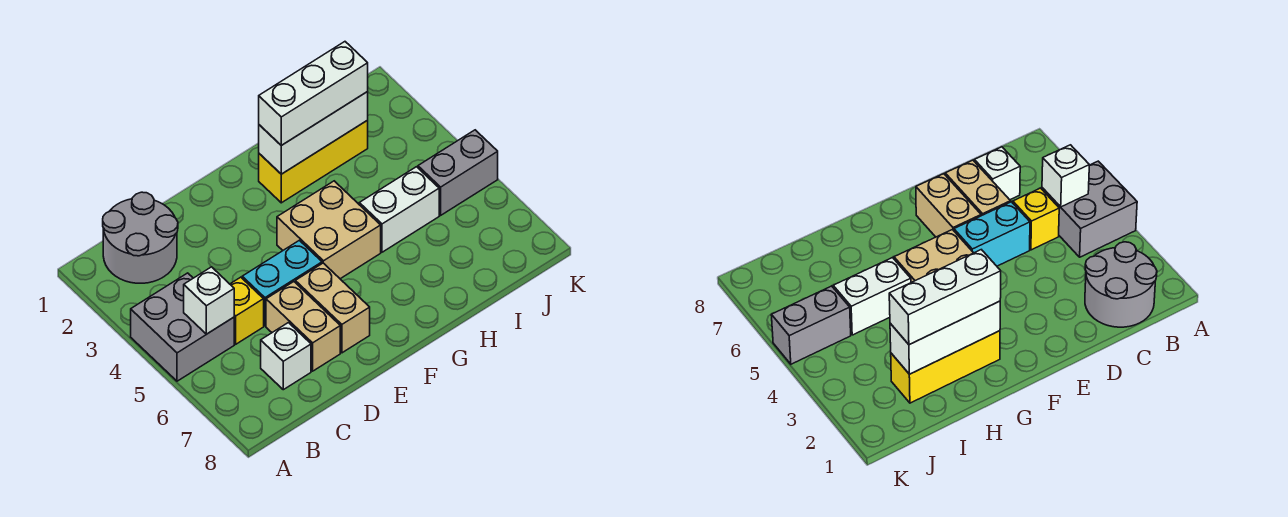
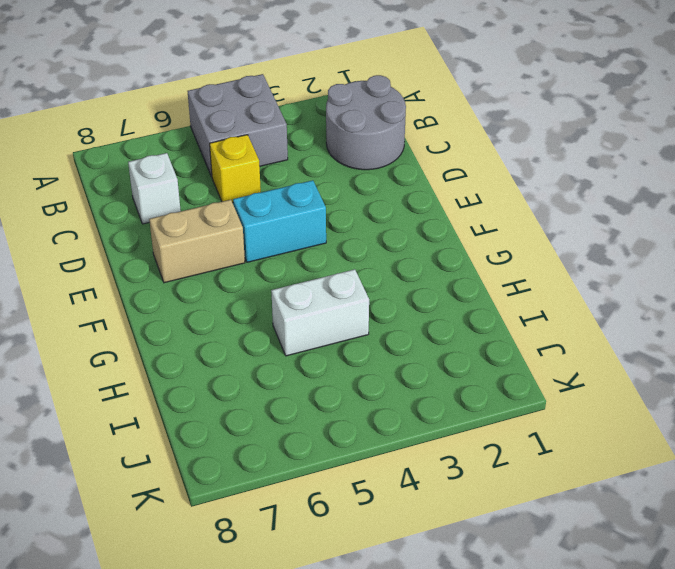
cyan brick E4:E5 level 1 -> cyan brick D5:E5 level 1
white brick H4:H5 level 1 -> white brick H5:I5 level 1
none -> tan brick D6:D7 level 1
none -> tan brick F4:G5 level 1
none -> yellow brick G2:I2 level 1

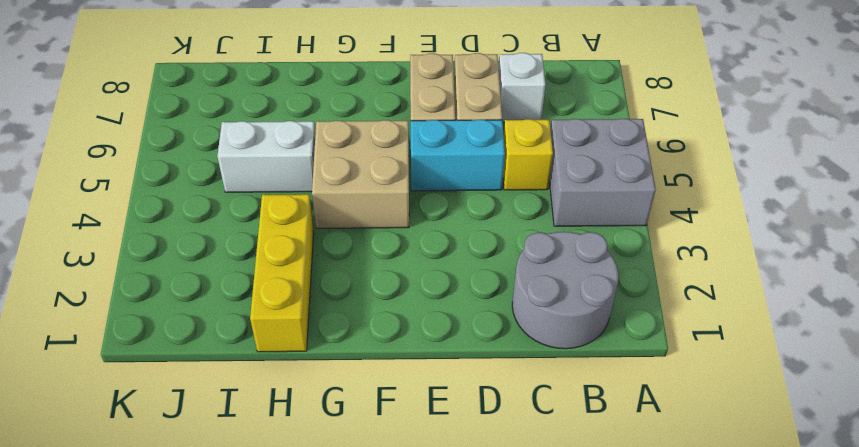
yellow brick H1:H3 level 1 -> yellow brick G2:I2 level 1
none -> grey brick J5:K5 level 1
none -> white brick B5 level 2
none -> white brick G2:I2 level 2

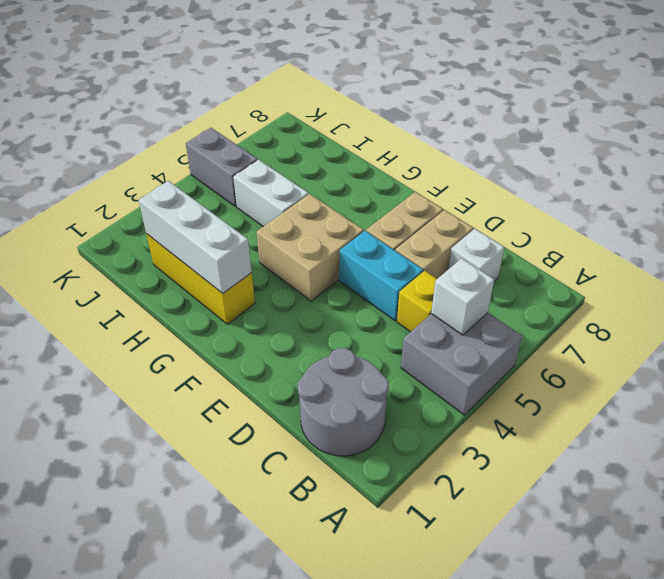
none -> white brick G2:I2 level 3

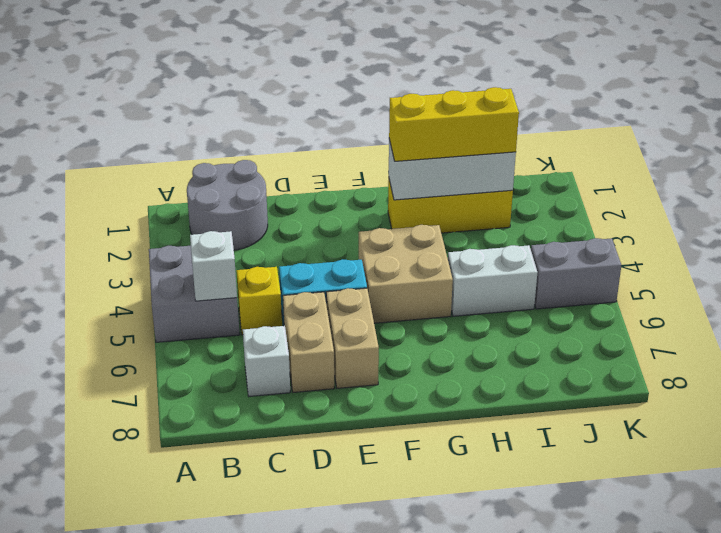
yellow brick G2:I2 level 3 -> white brick G2:I2 level 3

